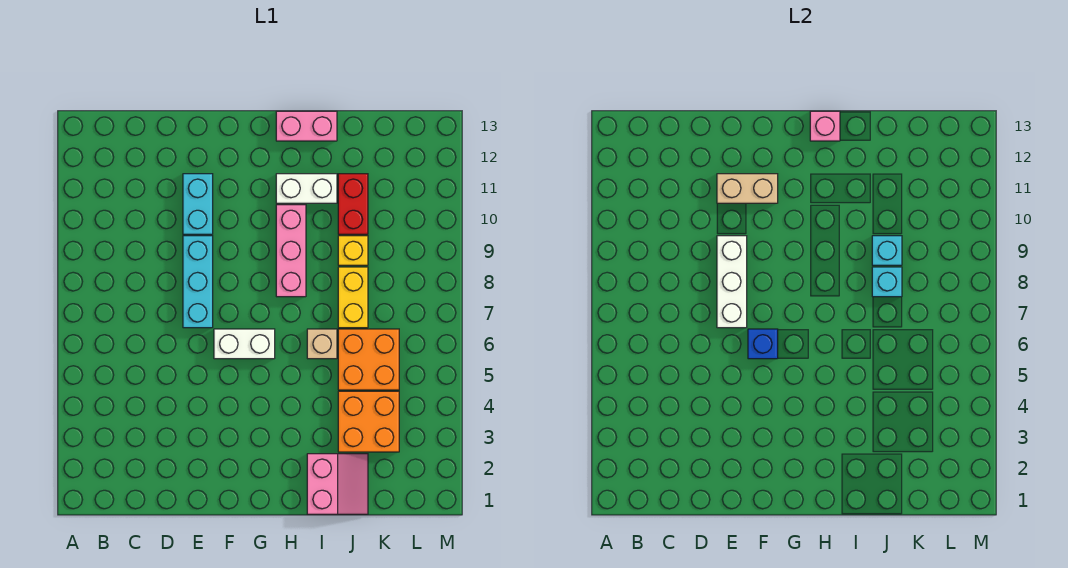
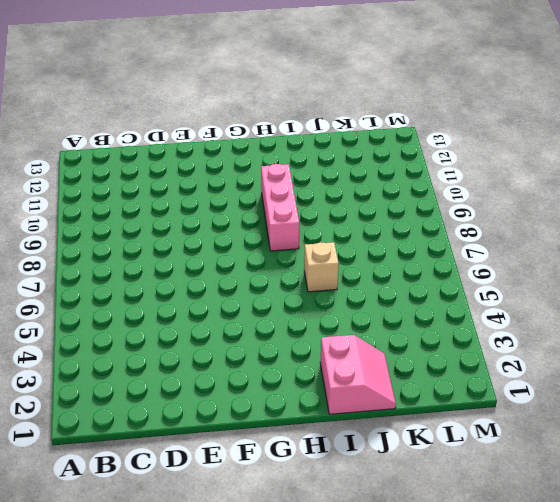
none -> cyan brick E7:E9 level 1
none -> cyan brick E10:E11 level 1
none -> white brick F6:G6 level 1

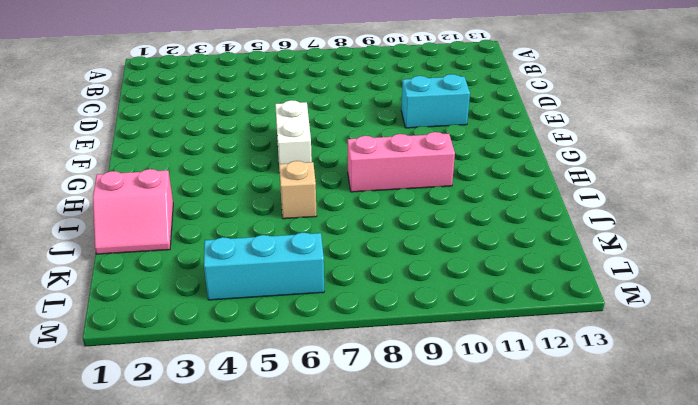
cyan brick L4:L6 level 1 -> cyan brick E7:E9 level 1
none -> white brick H11:I11 level 1
none -> pink brick H13:I13 level 1
none -> orange brick J3:K4 level 1

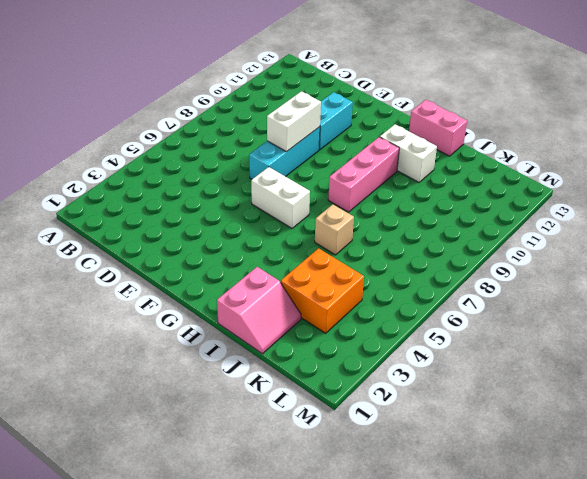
white brick E8:E9 level 2 -> white brick E7:E9 level 2
none -> orange brick J5:K6 level 1
none -> yellow brick J7:J8 level 1
none -> yellow brick J9 level 1

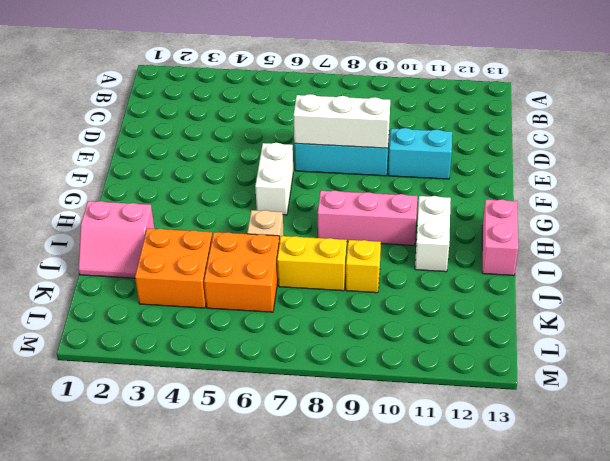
none -> red brick J10:J11 level 1
none -> tan brick E11:F11 level 2
none -> blue brick F6 level 2

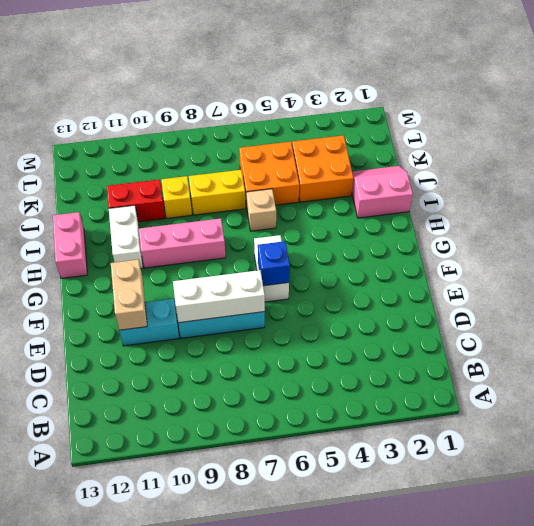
none -> pink brick H13 level 2
none -> cyan brick J8 level 2
none -> cyan brick J9 level 2

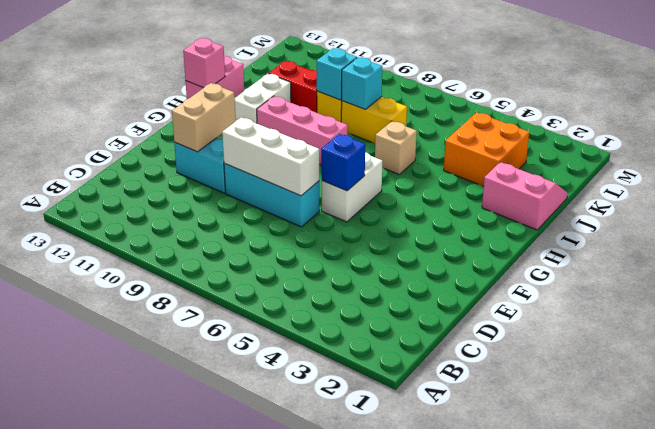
none -> orange brick J5:K6 level 1

